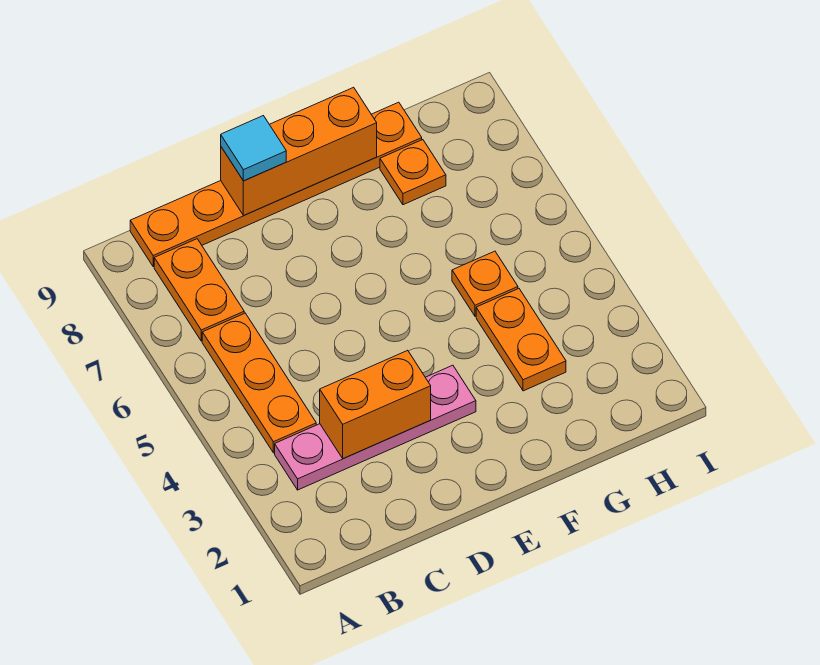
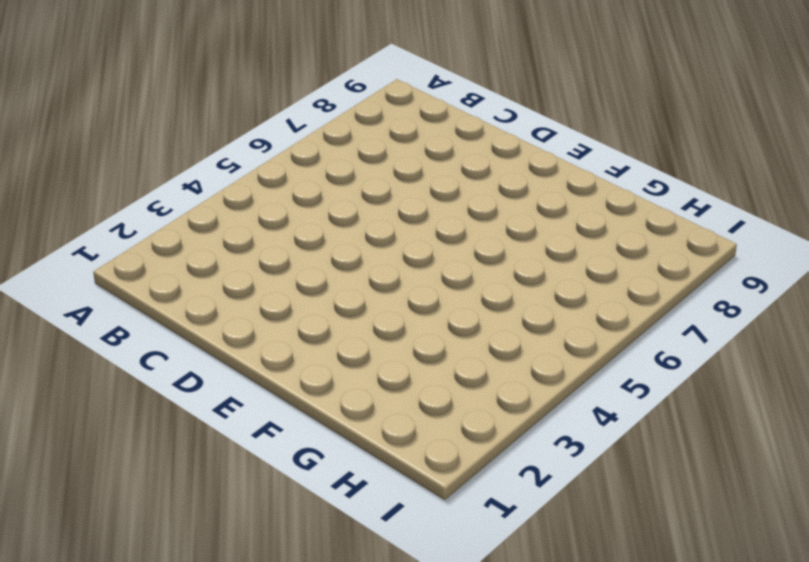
none -> pink plate B3:E3 level 1
none -> orange plate B4:B6 level 1

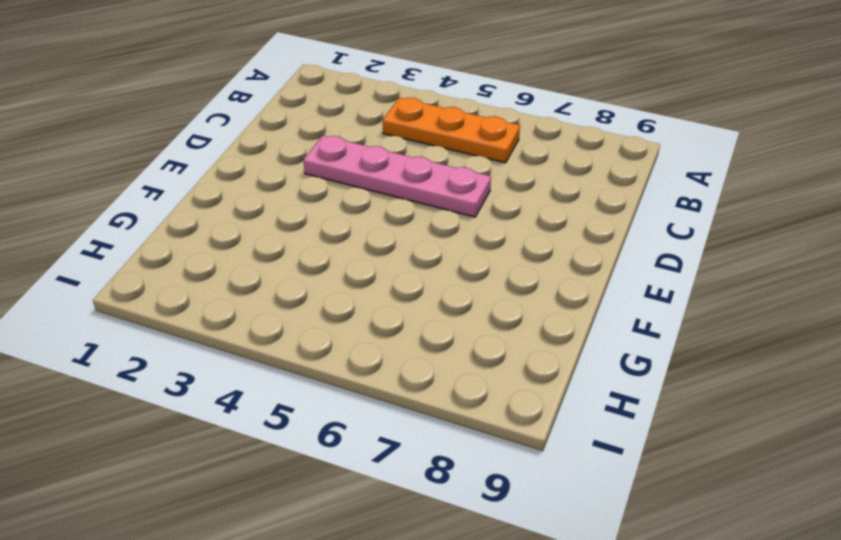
pink plate D3:D6 level 1 -> pink plate B3:E3 level 1
none -> orange plate B7:B8 level 1
none -> orange plate B9:G9 level 1

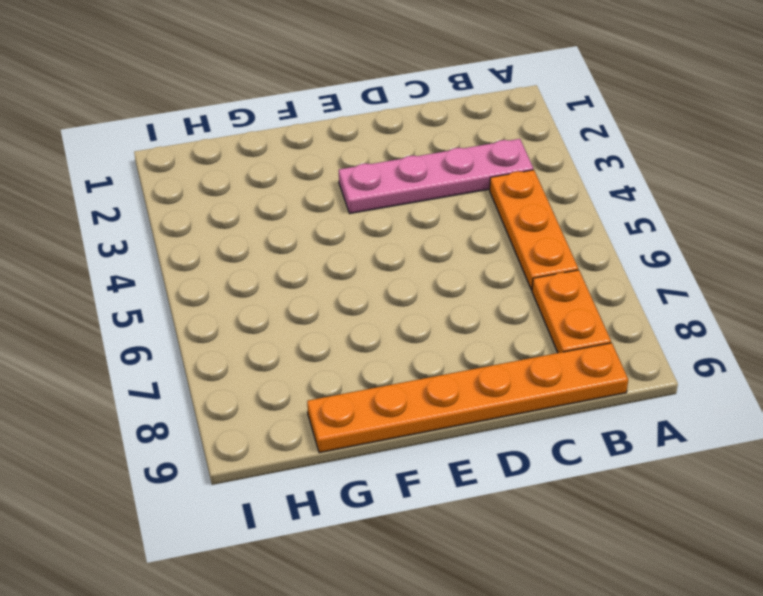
none -> orange plate G3:G4 level 1
none -> orange plate G5 level 1

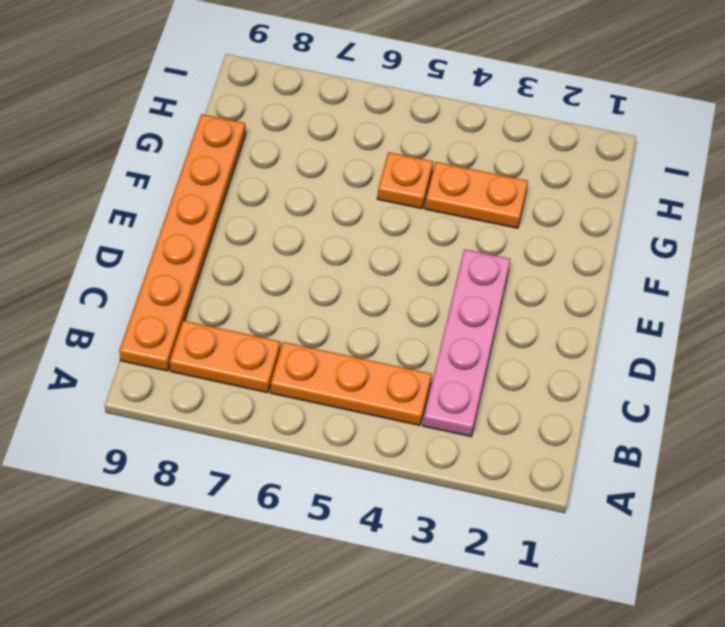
none -> orange plate G8 level 1
none -> orange brick C3:D3 level 2

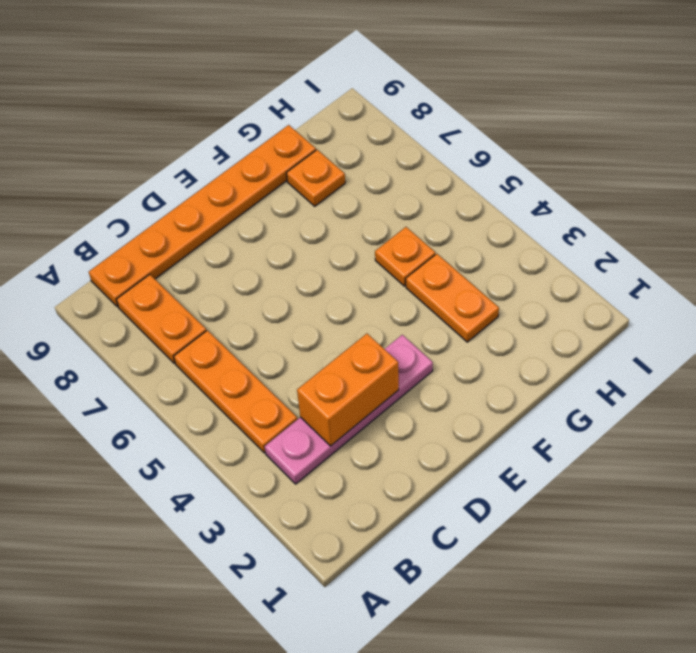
none -> orange brick D9:F9 level 2
none -> cyan tile D9 level 3

